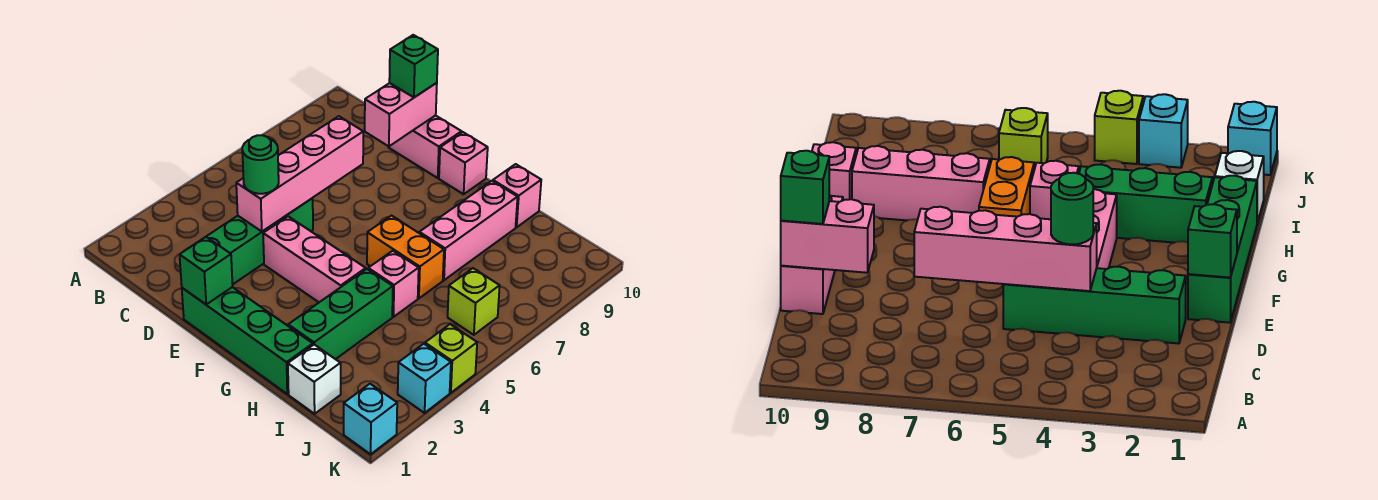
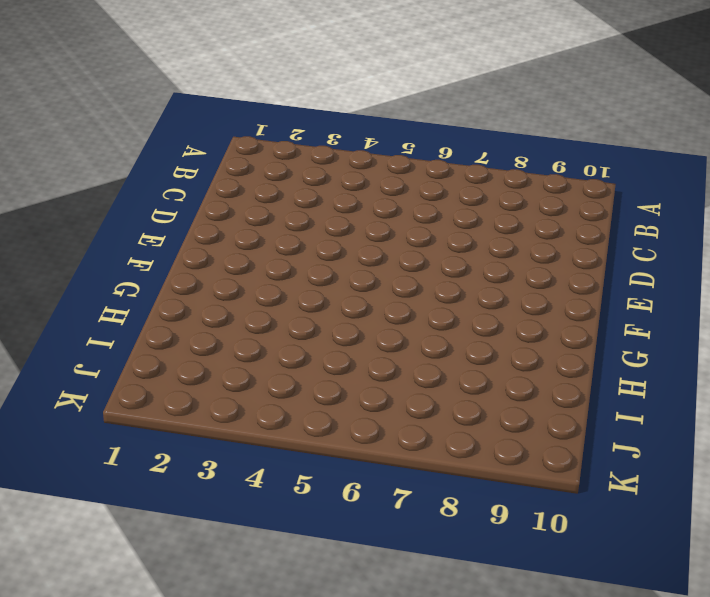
none -> green brick D2:D5 level 1
none -> pink brick D10:E10 level 1
none -> green brick E1:H1 level 1

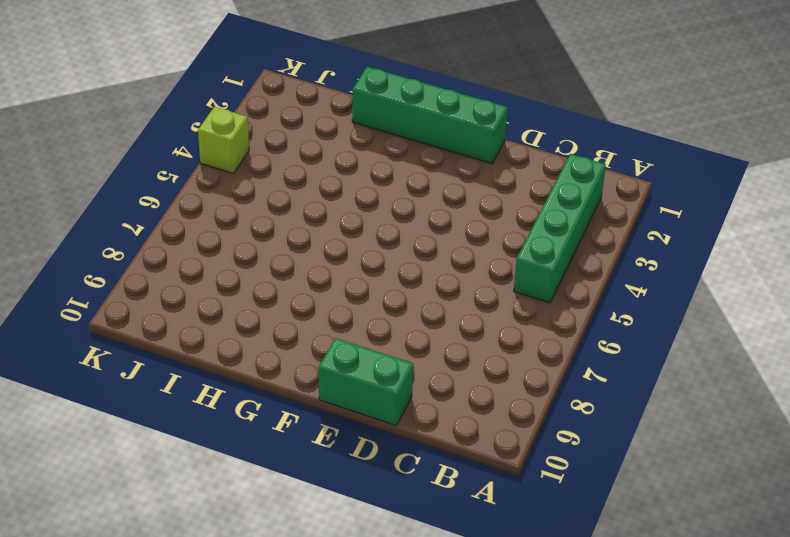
green brick B2:B5 level 1 -> green brick D2:D5 level 1
green brick D10:E10 level 1 -> pink brick D10:E10 level 1
none -> pink brick E4:G4 level 1
none -> pink brick F10 level 1
none -> orange brick G6:H6 level 1

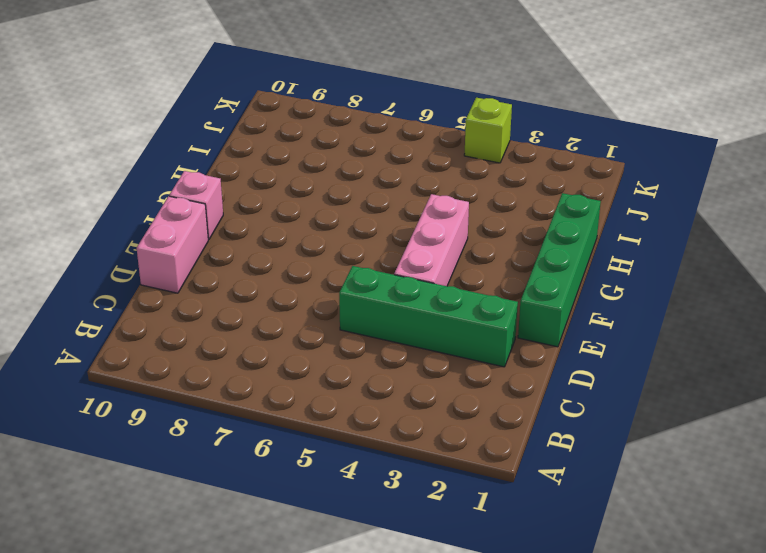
none -> orange brick G6:H6 level 1
none -> green brick H2:H4 level 1
none -> pink brick H5 level 1

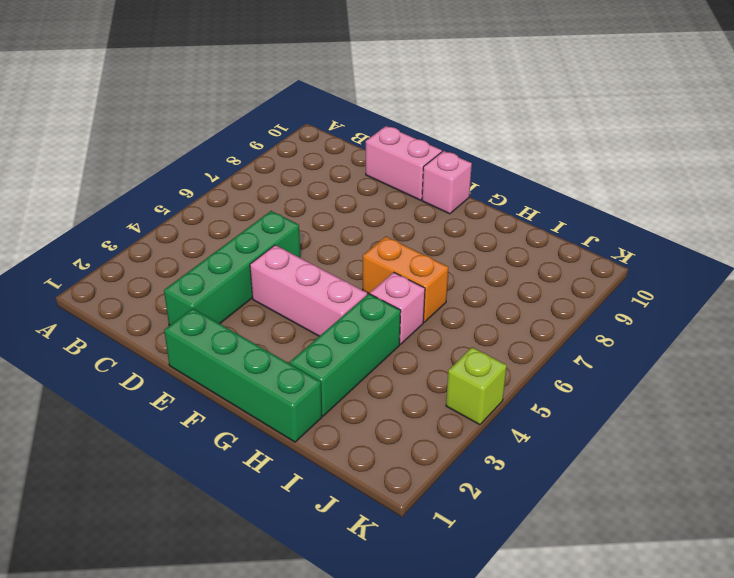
none -> pink brick H7:H9 level 1
none -> pink brick H10 level 1
none -> white brick I1 level 1

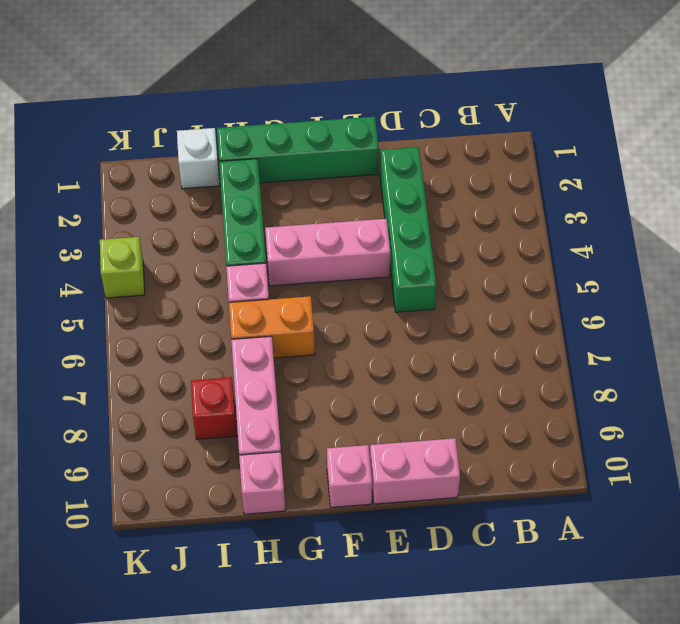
red brick I8 level 1 -> none
none -> lime brick J6 level 1
none -> cyan brick K1 level 1
none -> cyan brick K3 level 1

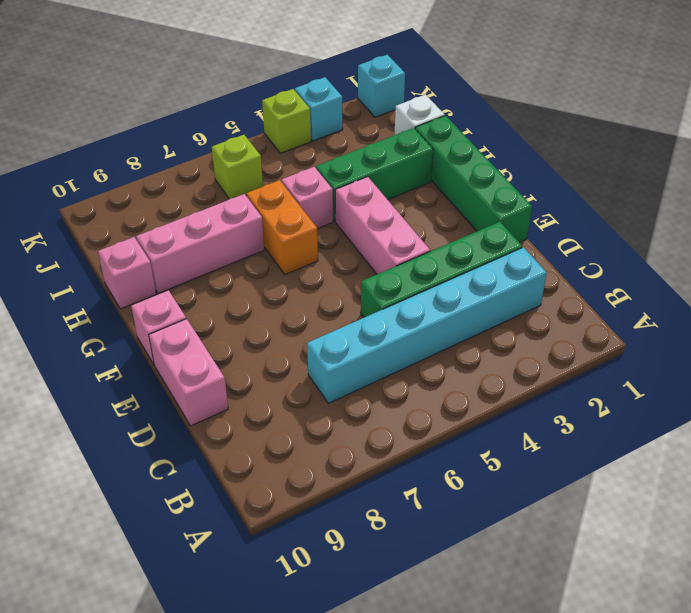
cyan brick C2:C7 level 1 -> none
none -> pink brick D4:D7 level 2
none -> pink brick D9:D10 level 2
none -> green brick E1 level 2

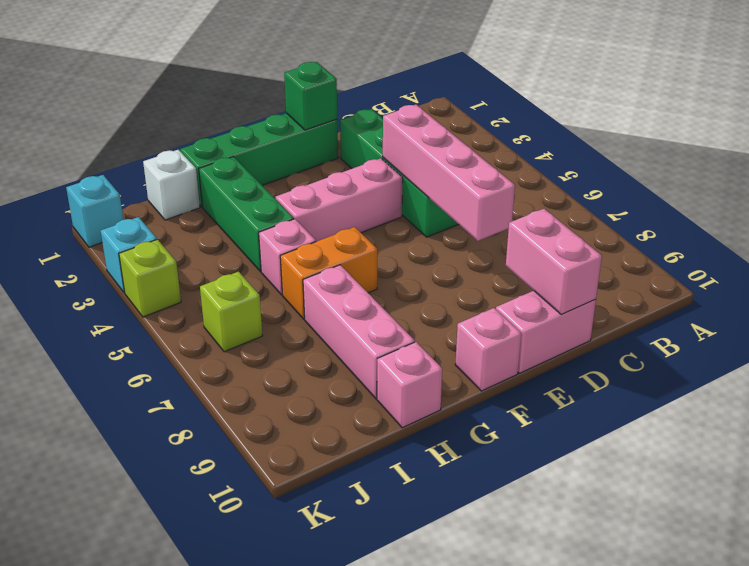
none -> green round brick D4 level 3
none -> green brick D10 level 3

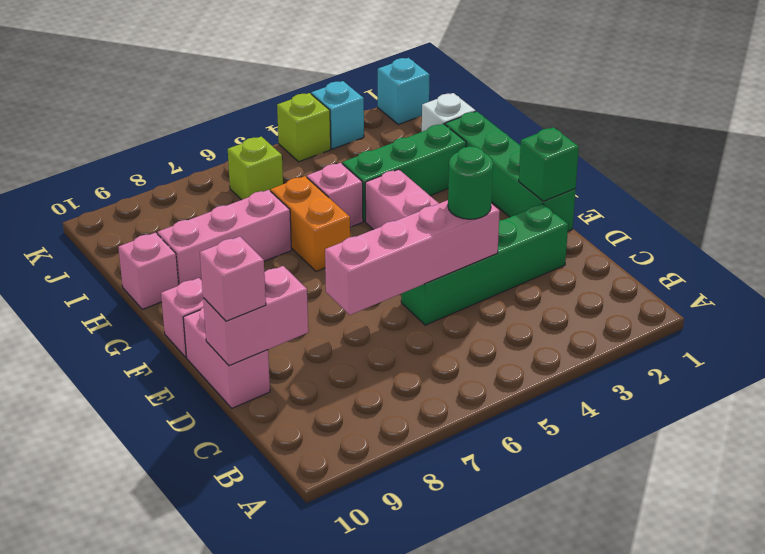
pink brick D10 level 3 -> green brick D10 level 3

